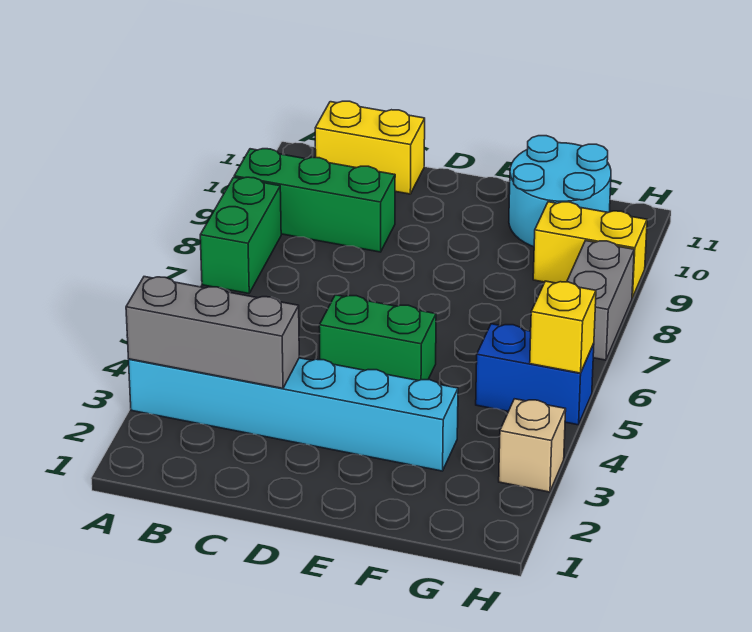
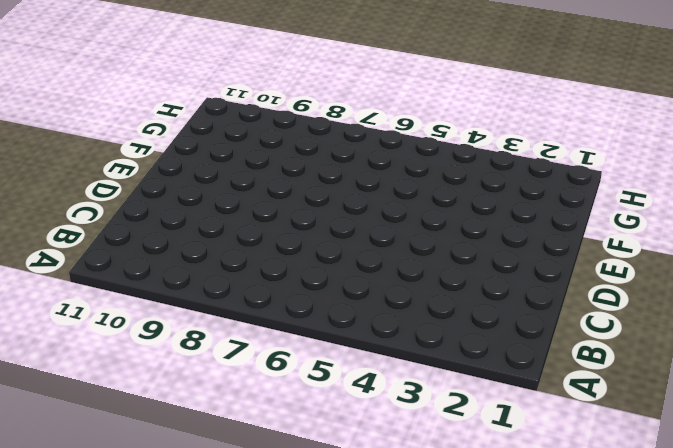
none -> cyan brick A3:F3 level 1
none -> green brick A7:A8 level 1
none -> green brick A9:C9 level 1

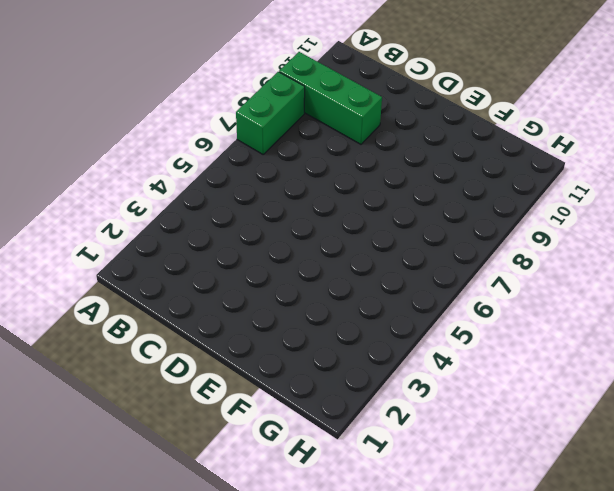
none -> cyan brick A3:F3 level 1
none -> yellow brick B11:C11 level 1
none -> green brick D5:E5 level 1

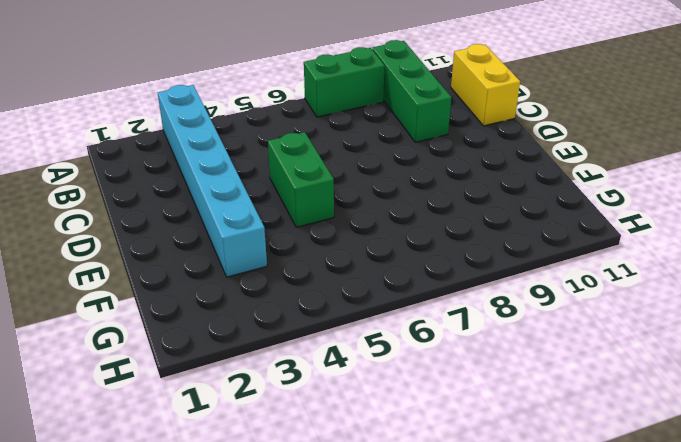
none -> cyan round brick F10:G11 level 1
none -> blue brick G5:H5 level 1
none -> yellow brick G9:H9 level 1

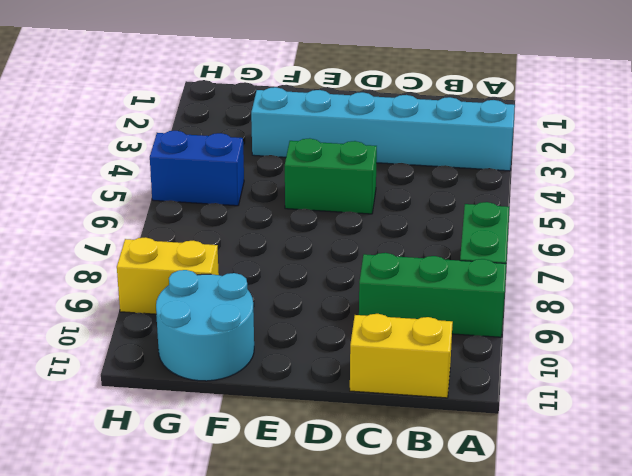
none -> tan brick H3 level 1
none -> grey brick H7:H8 level 1
none -> grey brick A3:C3 level 2

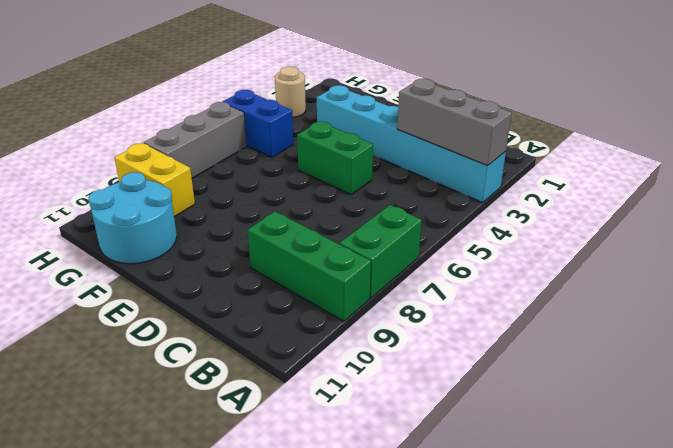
tan round brick H3 level 1 -> tan brick H3 level 1
grey brick H6:H8 level 1 -> grey brick H7:H8 level 1
none -> yellow brick B11:C11 level 1
none -> yellow brick H5 level 2

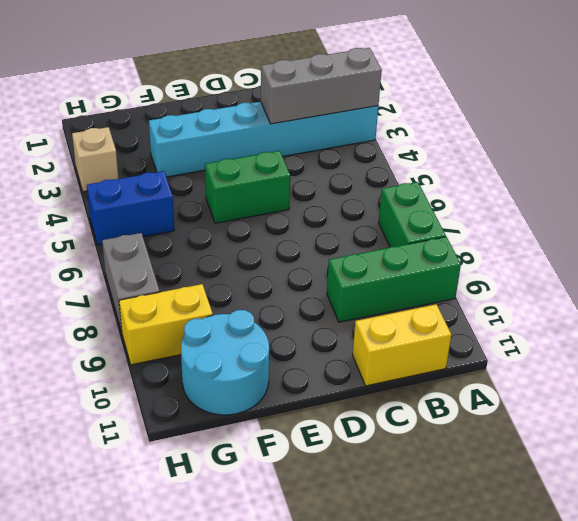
none -> yellow brick H5 level 2

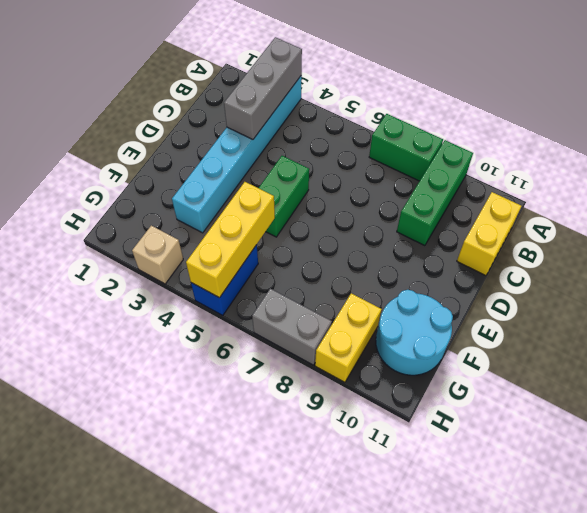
yellow brick F5:H5 level 2 -> yellow brick H5 level 2

